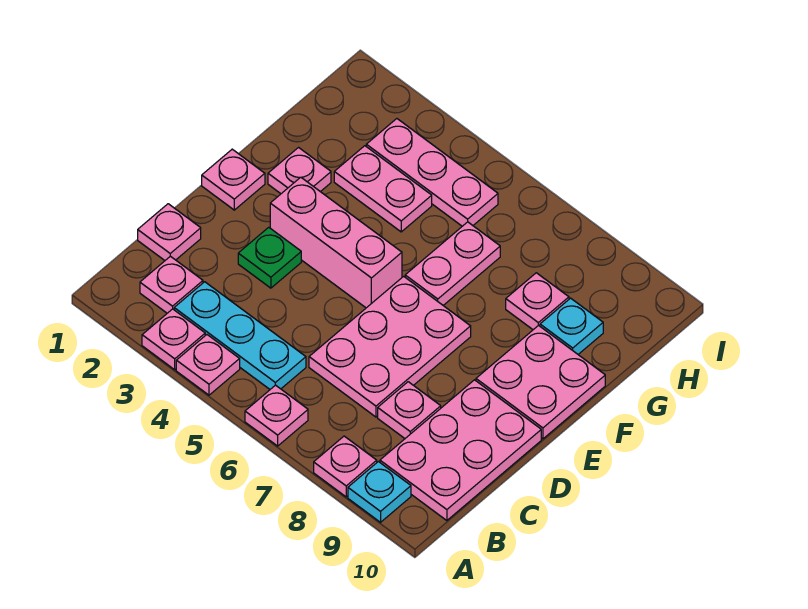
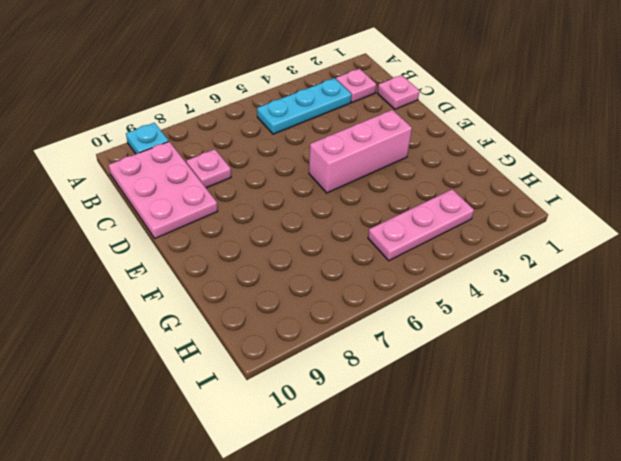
none -> pink plate A3 level 1
none -> pink plate A4 level 1
none -> pink plate A6 level 1

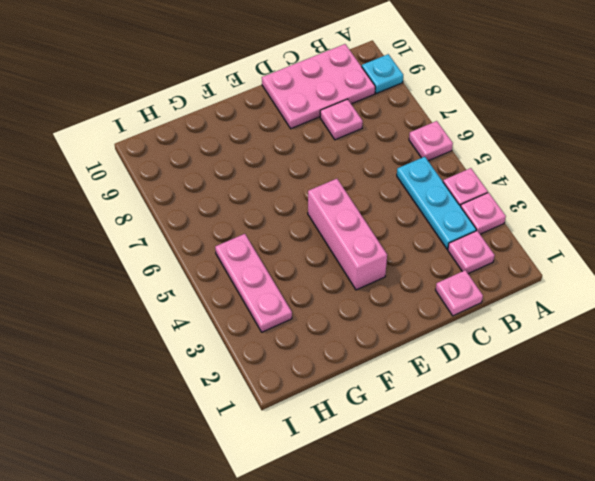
none -> pink plate A8 level 1
none -> pink plate C6:E7 level 1
none -> green plate D3 level 1

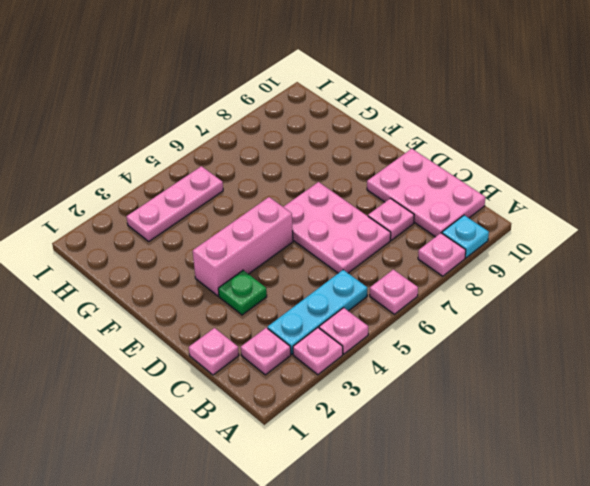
none -> pink plate E1 level 1
none -> pink plate E9:F10 level 1
none -> pink plate F2 level 1

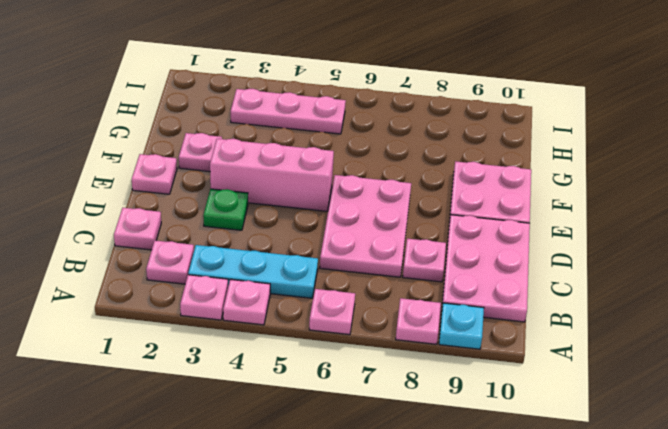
none -> pink plate F6:G6 level 1
none -> pink plate G3:G4 level 1
none -> pink plate G8 level 1

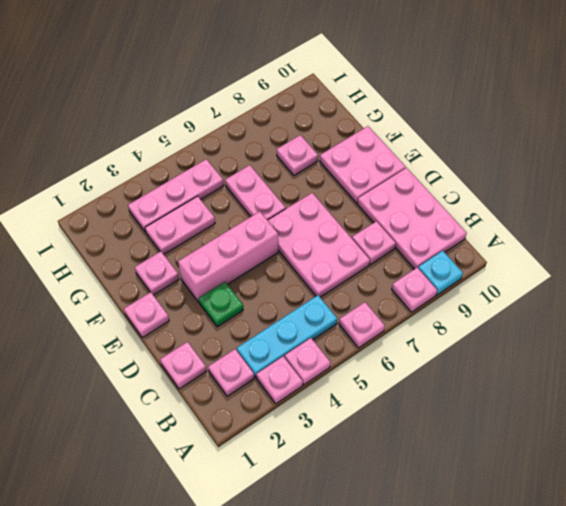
none -> cyan plate G9 level 1

